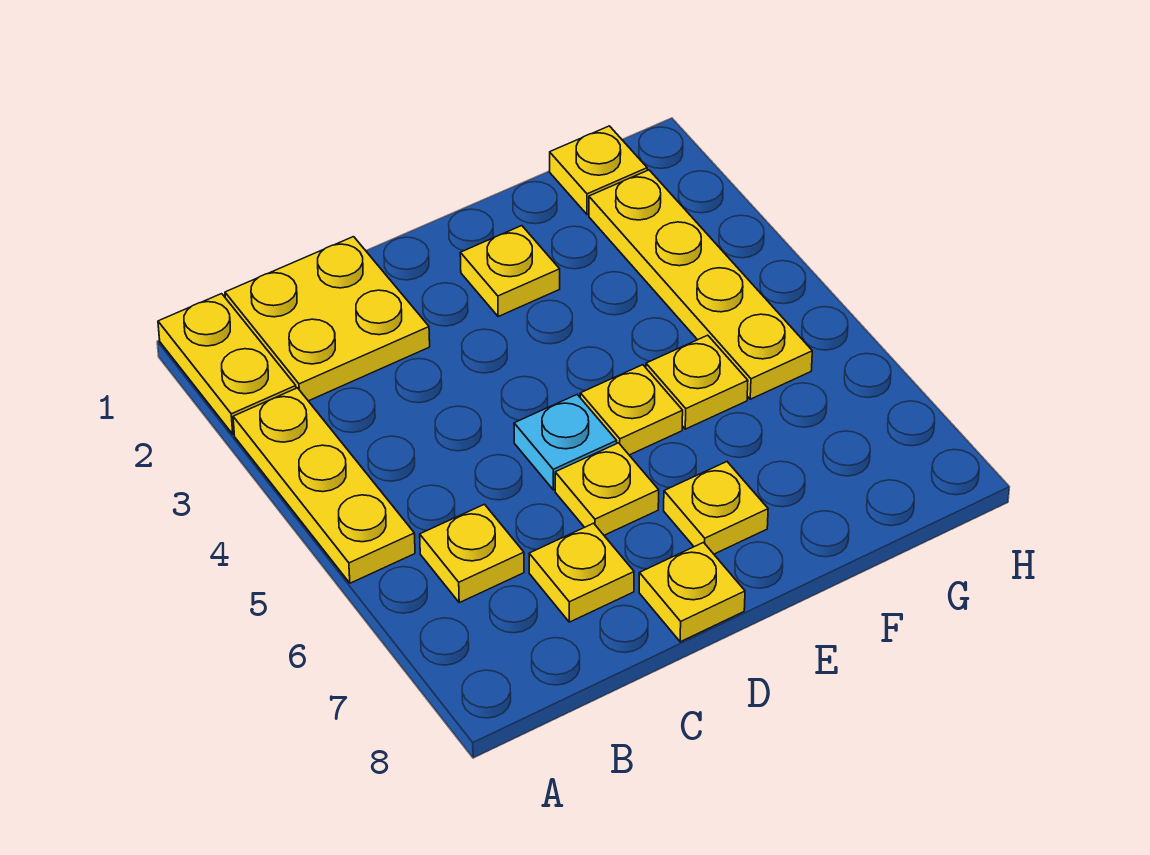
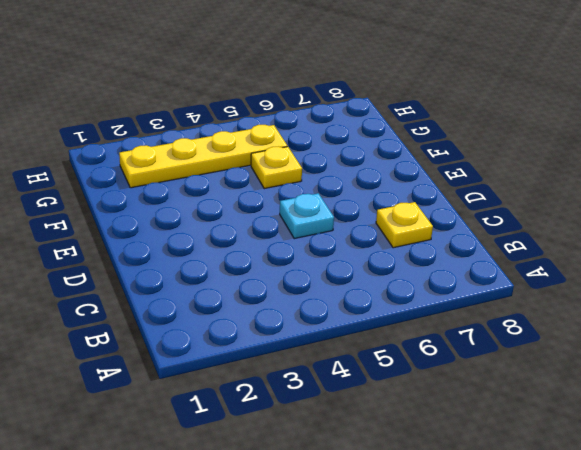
none -> yellow plate A1:A2 level 1
none -> yellow plate A3:A5 level 1
none -> yellow plate B1:C2 level 1

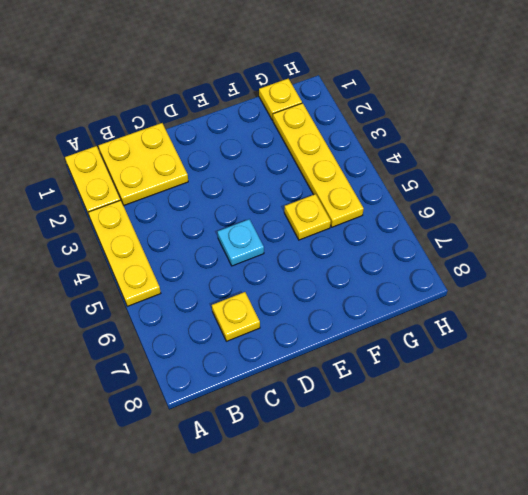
none -> yellow plate B6 level 1
none -> yellow plate D6 level 1
none -> yellow plate D8 level 1

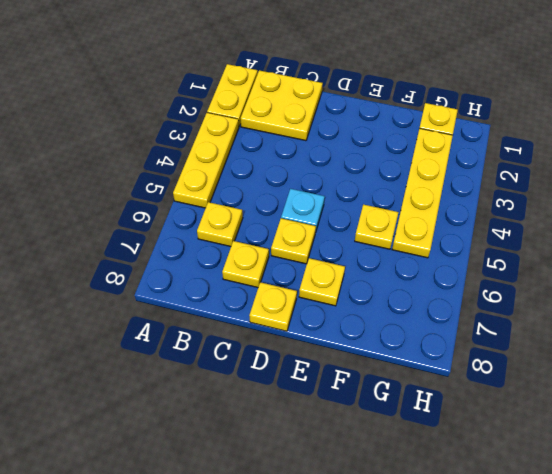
none -> yellow plate E2 level 1
none -> yellow plate E5 level 1

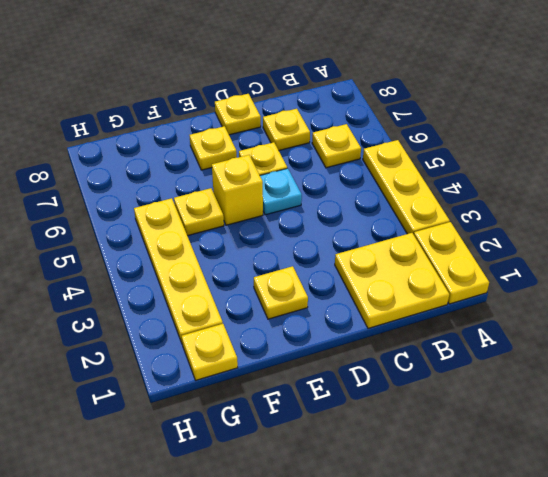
yellow brick E5 level 1 -> yellow plate E5 level 1

